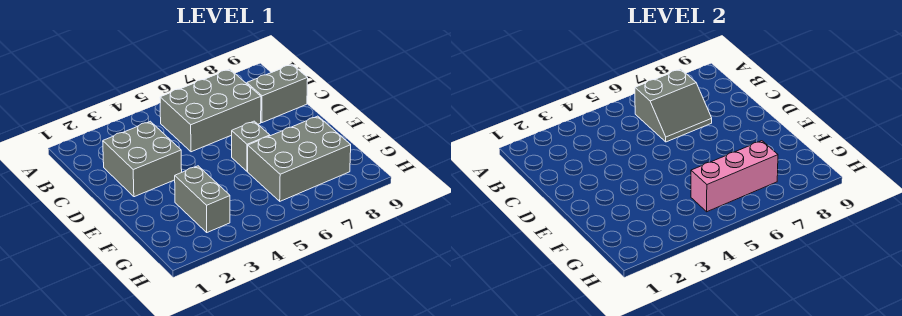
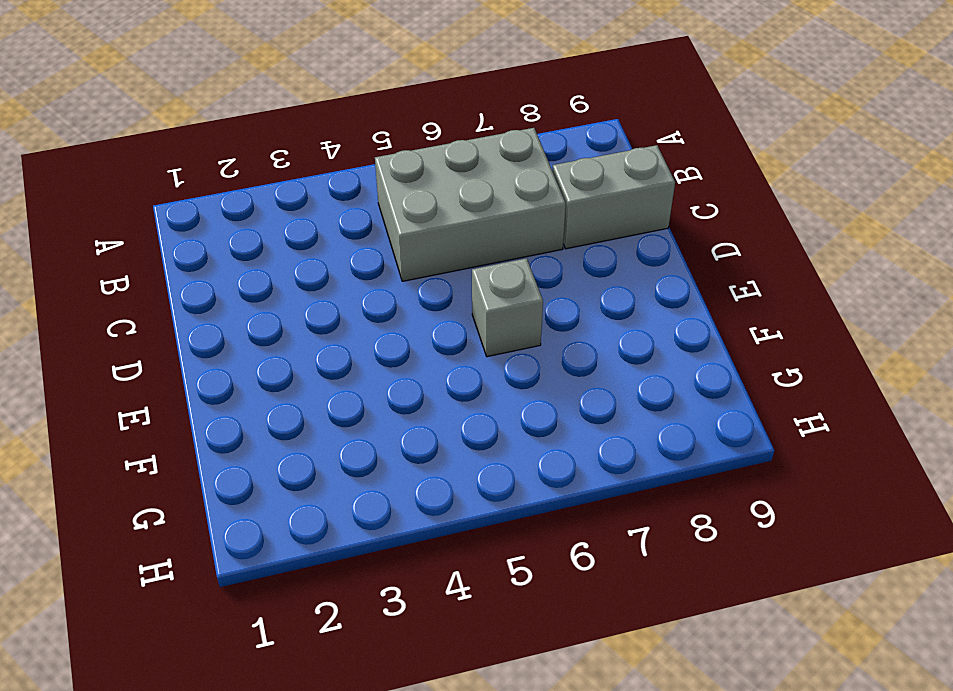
none -> grey brick C2:D3 level 1
none -> grey brick F3:G3 level 1

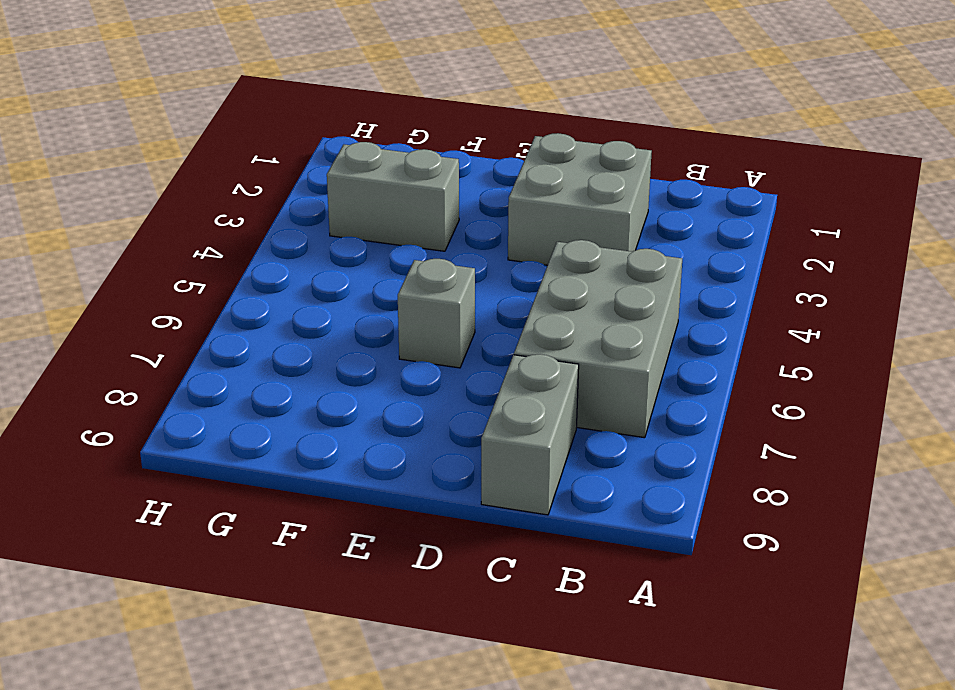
none -> grey brick F6:G8 level 1
none -> grey slope B6:C7 level 2 top B

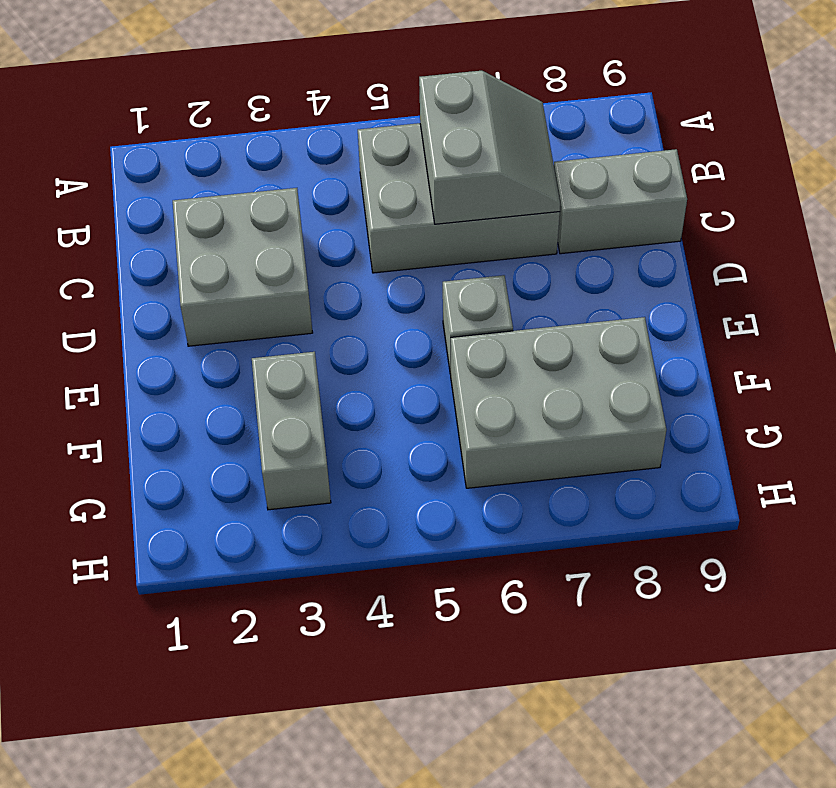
grey slope B6:C7 level 2 top 6 -> grey slope B6:C7 level 2 top B
none -> pink brick G5:G7 level 2

